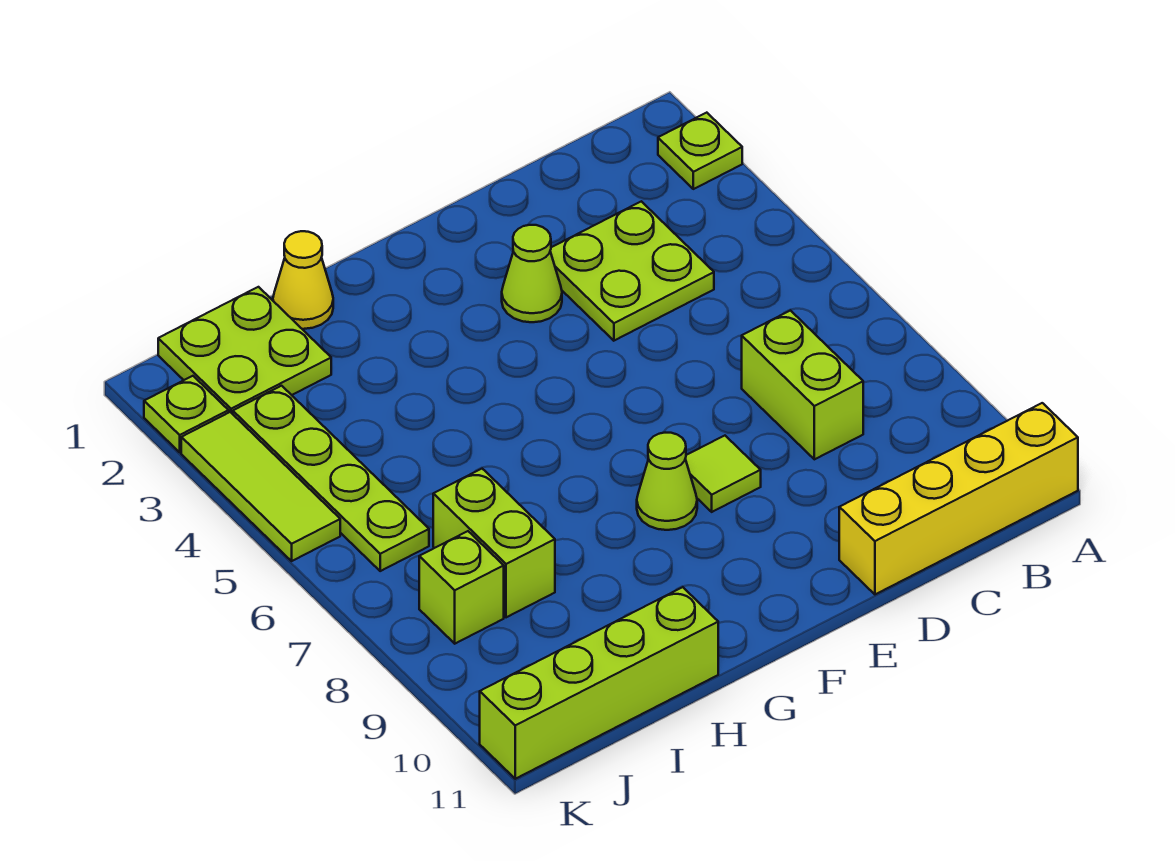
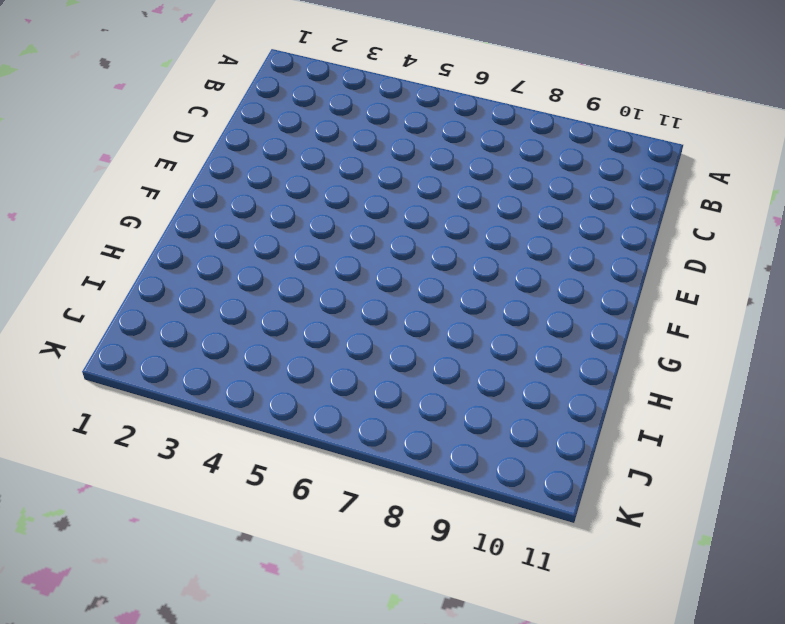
none -> lime plate A2 level 1
none -> yellow brick A11:D11 level 1
none -> lime plate C3:D4 level 1

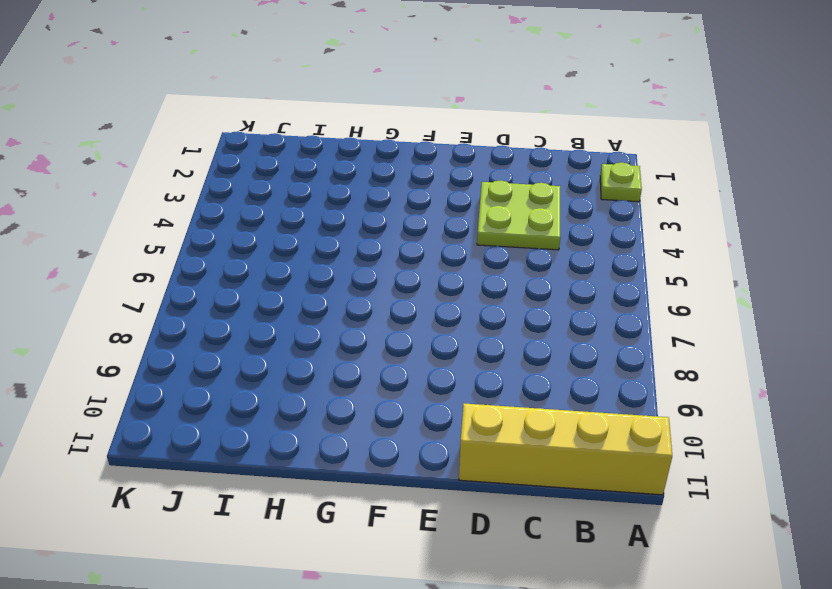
none -> lime brick C7:C8 level 1
none -> lime cone E3 level 1
none -> lime tile E8 level 1

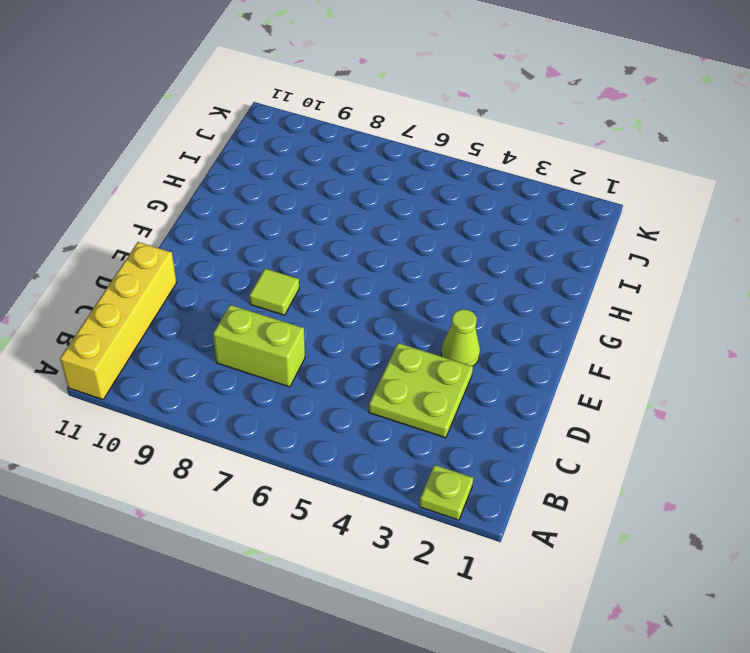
none -> lime cone F8 level 1
none -> yellow cone H1 level 1
none -> lime brick H11:K11 level 1

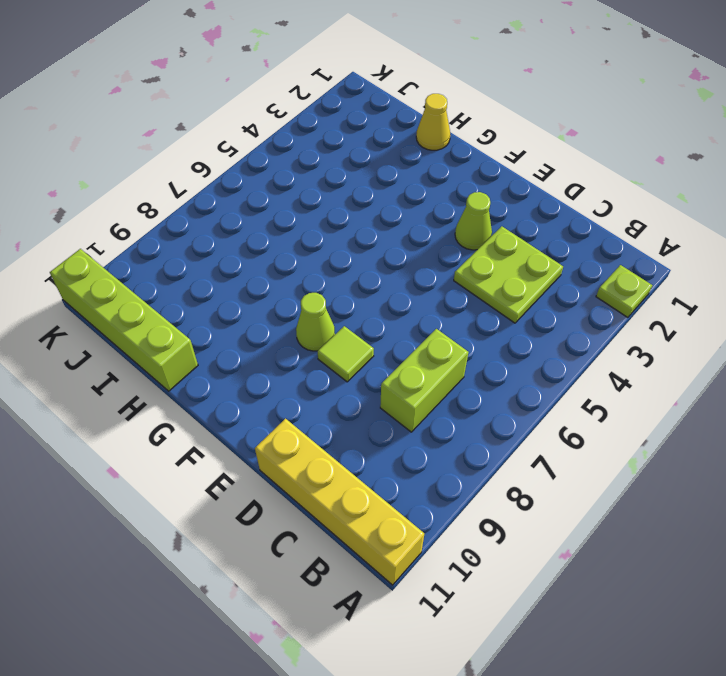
none -> lime plate I1:J2 level 1
none -> lime brick I7:I8 level 1
none -> lime plate J3:J6 level 1

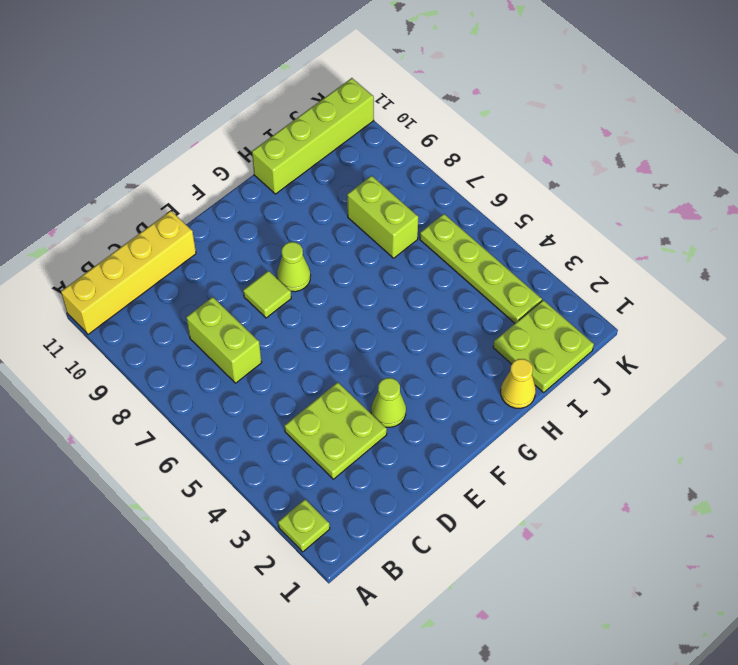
none -> lime brick J8 level 1
none -> lime plate K2 level 1
none -> lime tile K3:K5 level 1

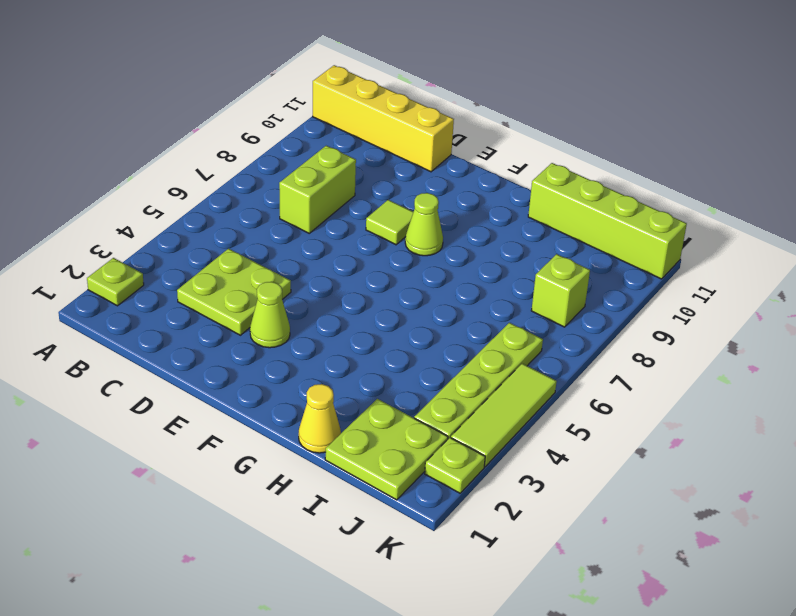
none -> lime brick I7:I8 level 1

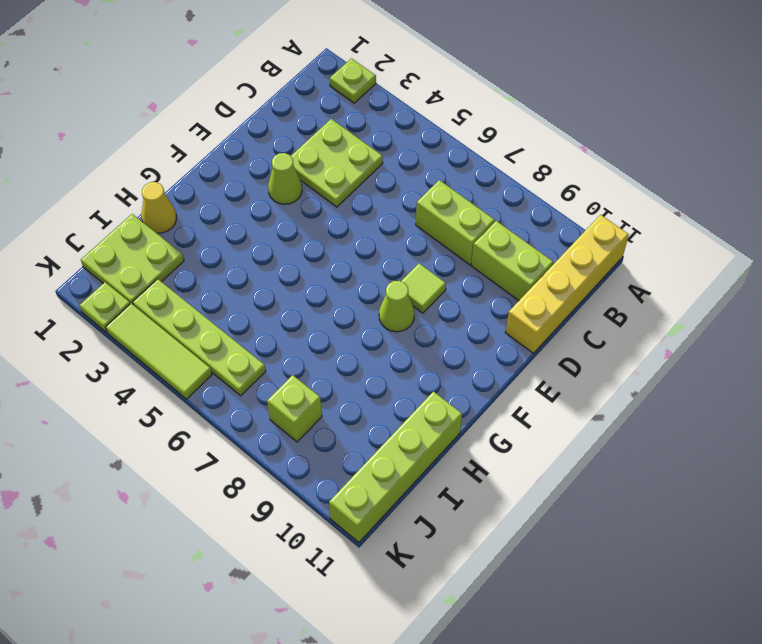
lime brick C9:C10 level 1 -> lime brick I7:I8 level 1

